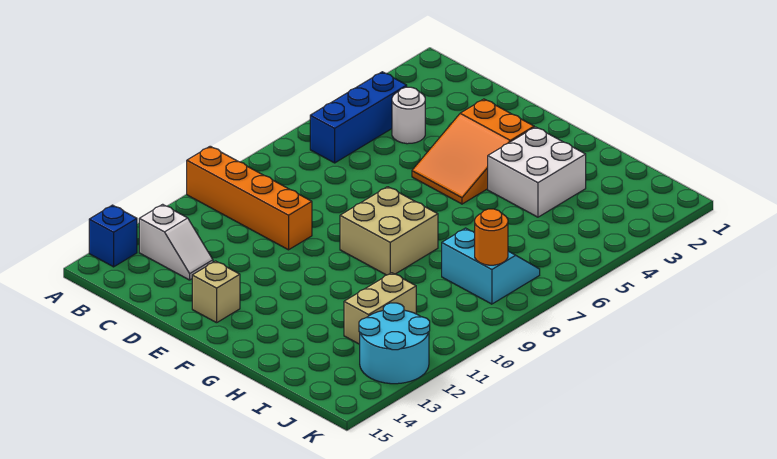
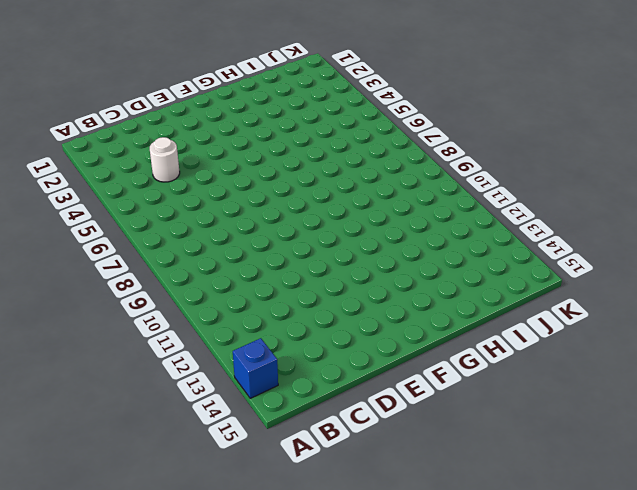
none -> orange brick A10:D10 level 1
none -> blue brick B4:B6 level 1
none -> white slope B13:C13 level 1 top B

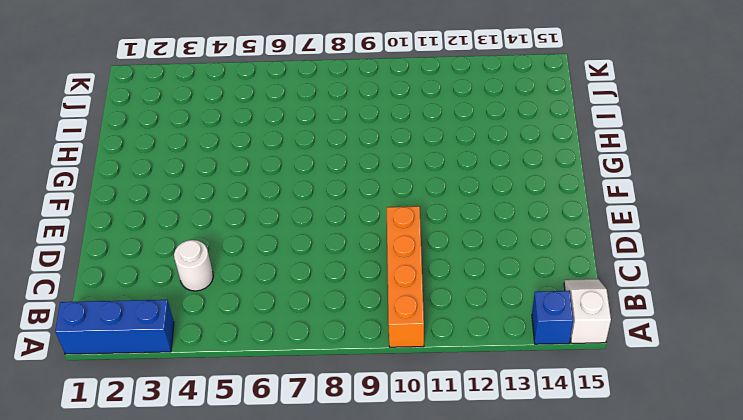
blue brick A1:A3 level 1 -> blue brick B4:B6 level 1
white slope A15:B15 level 1 top A -> white slope B13:C13 level 1 top B
none -> orange slope E3:F5 level 1 top 3
none -> tan brick E14 level 1
none -> tan brick F8:G9 level 1

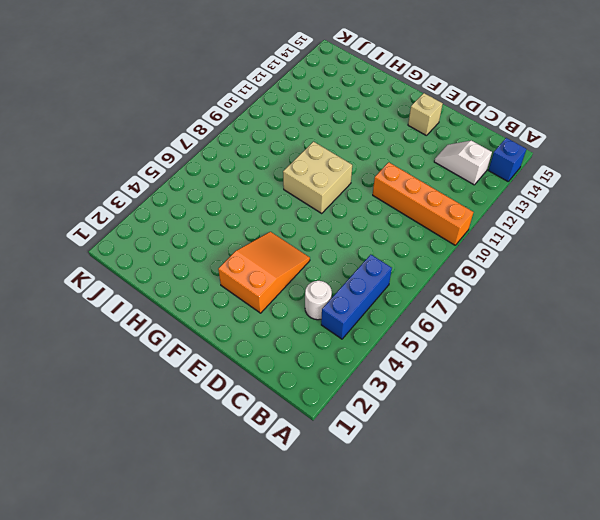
none -> white brick G3:H4 level 1
none -> cyan slope I7:J8 level 1 top 8
none -> tan brick I11:I12 level 1

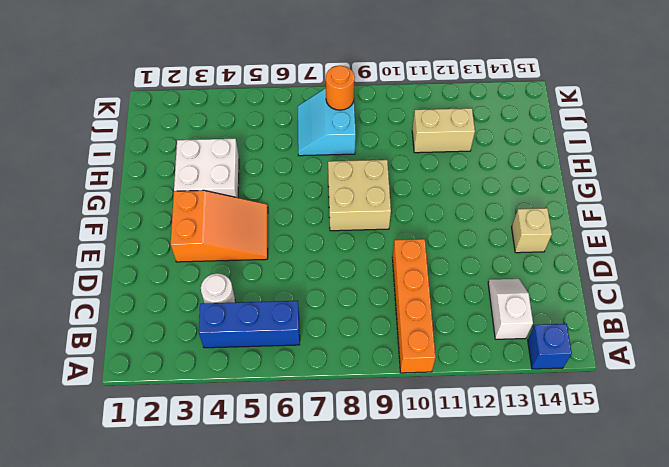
none -> cyan round brick J12:K13 level 1

